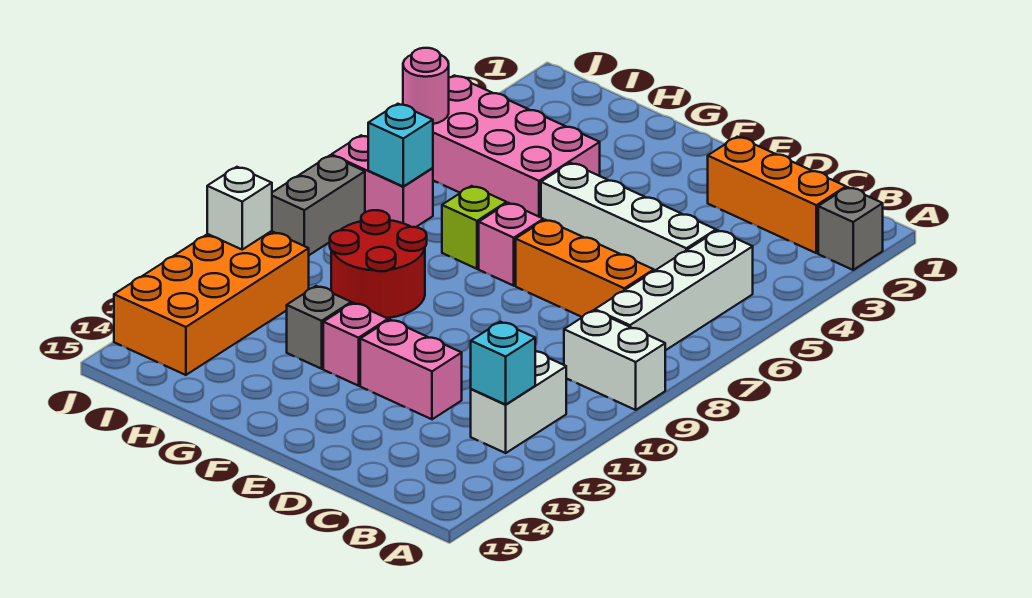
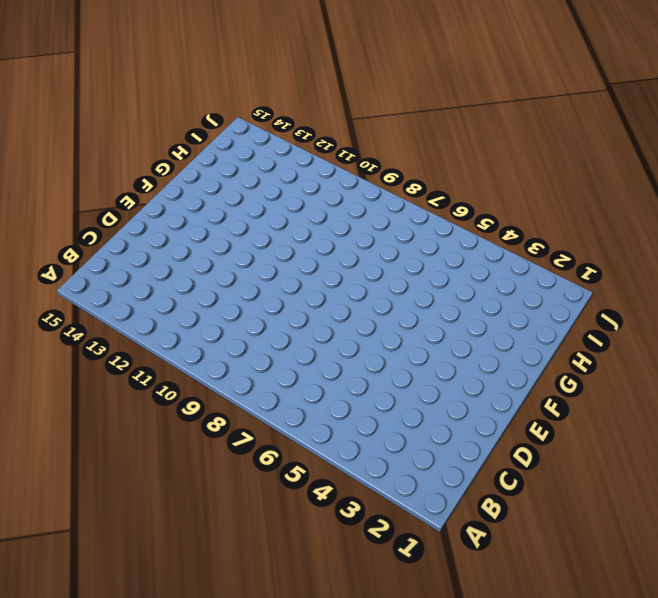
none -> grey brick A2 level 1
none -> white brick A9:B9 level 1
none -> orange brick B2:D2 level 1

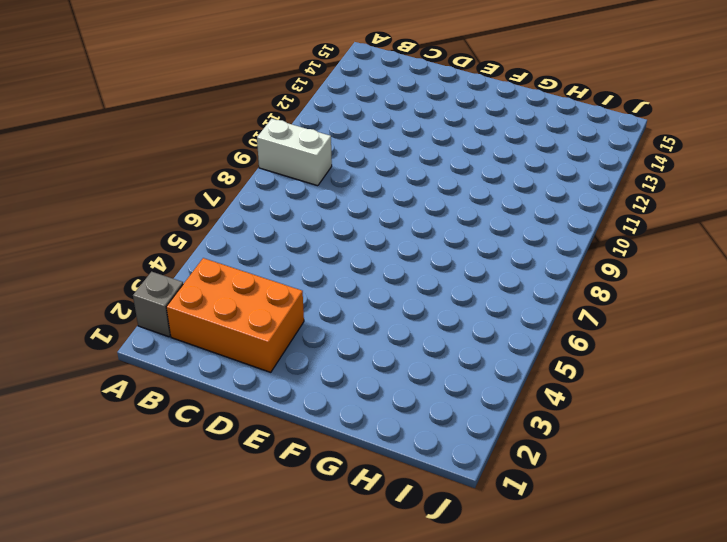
orange brick B2:D3 level 1 -> orange brick B2:D2 level 1
none -> white brick B5:B8 level 1
none -> white brick B11:B12 level 1
none -> white brick C5:F5 level 1

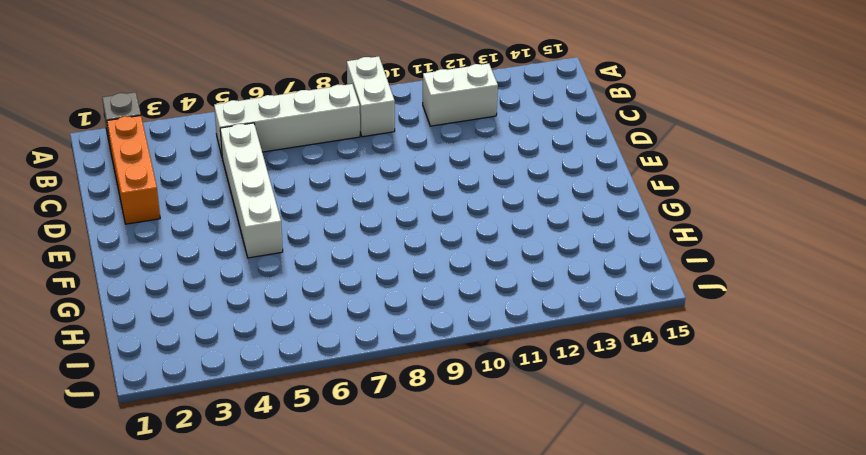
none -> orange brick C7:E7 level 1
none -> pink brick D12:E12 level 1
none -> pink brick F7 level 1

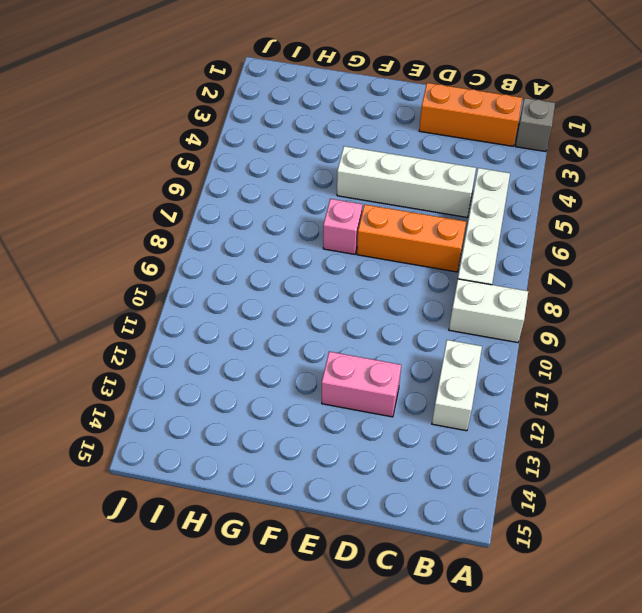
none -> pink brick F12 level 1
none -> pink brick G4:J5 level 1
none -> lime brick G7 level 1

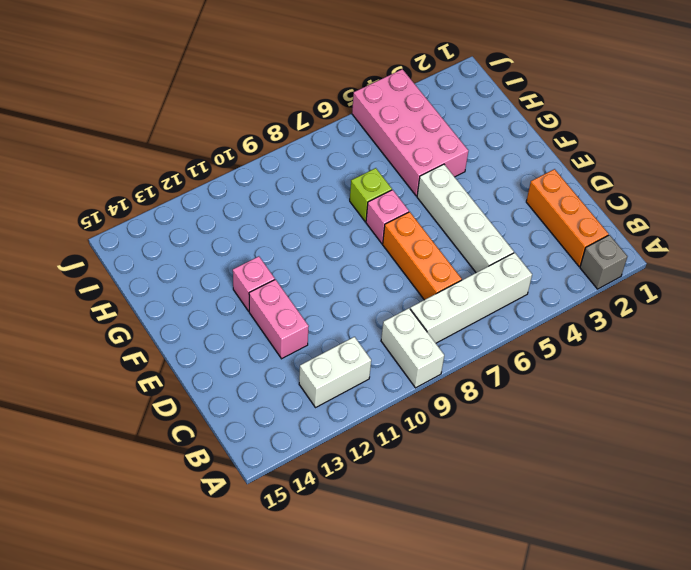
none -> red round brick G9:H10 level 1
none -> grey brick G12 level 1
none -> pink brick I7:J7 level 1

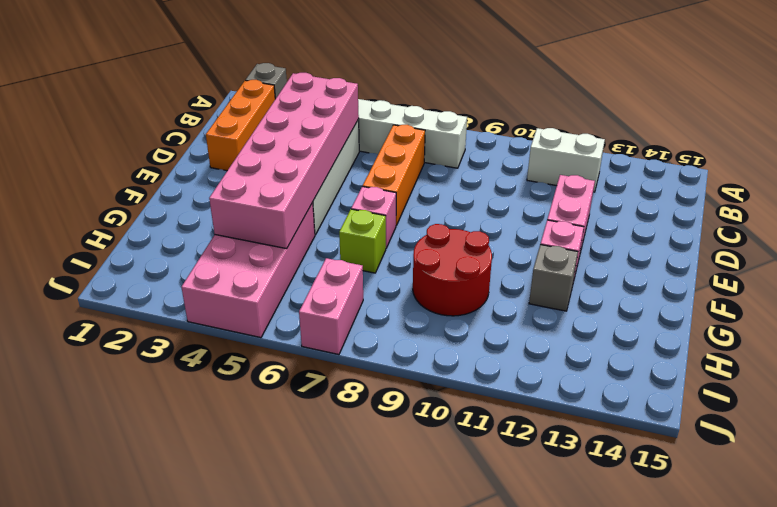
pink brick C4:H5 level 2 -> none
none -> white brick A9:B9 level 1
none -> orange brick I11:J14 level 1
none -> grey brick J8:J9 level 1

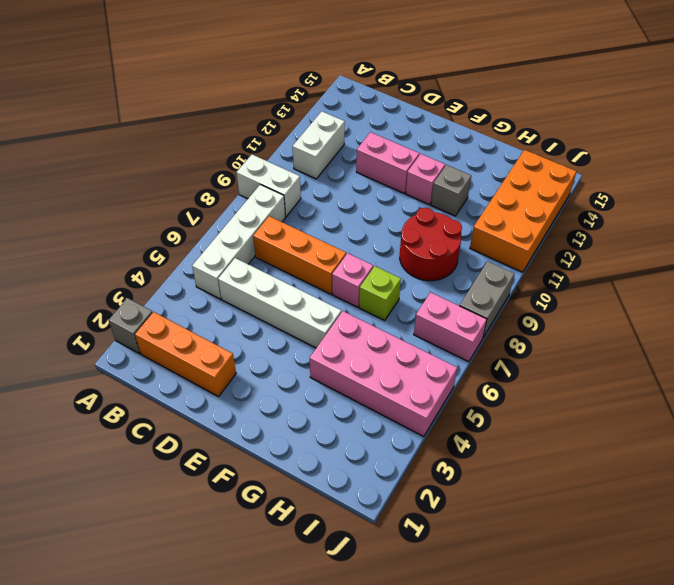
none -> cyan brick B12 level 2
none -> cyan brick I7 level 2
none -> pink round brick J5 level 2

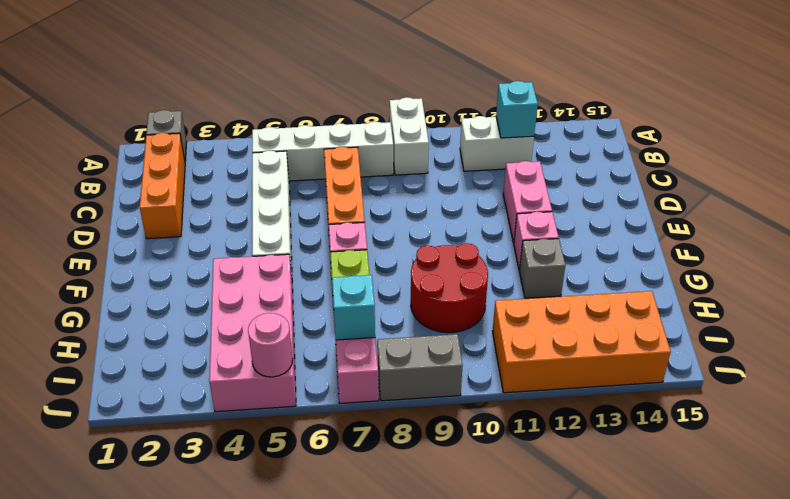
none -> white brick J11 level 2

